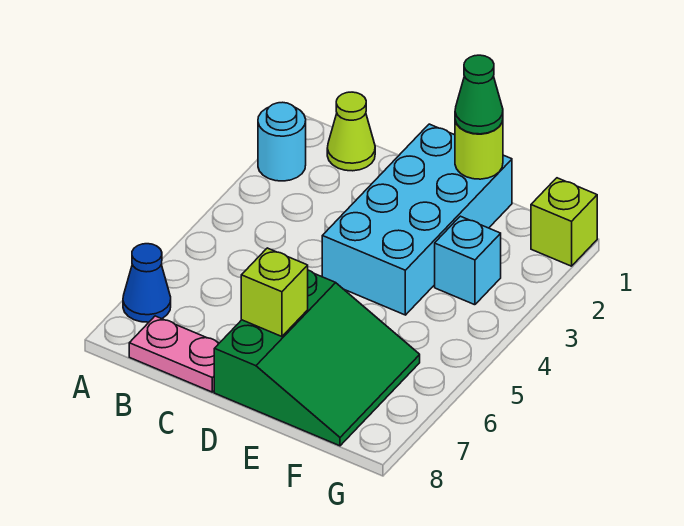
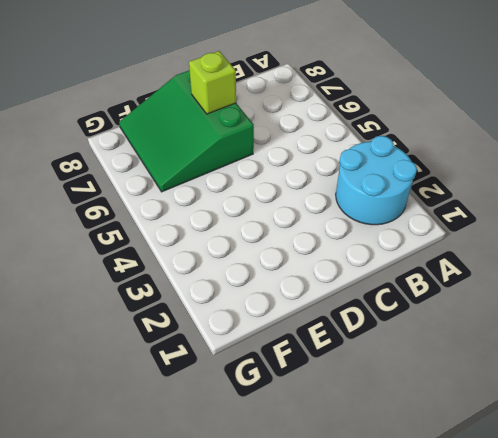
cyan round brick A2:B3 level 1 -> cyan round brick A2 level 1
none -> blue cone A7 level 1
none -> lime cone B1 level 1

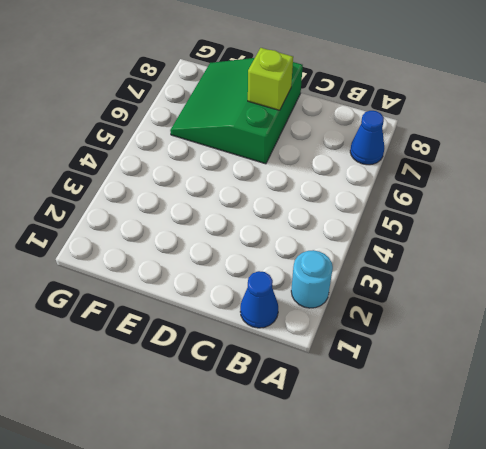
blue cone B1 level 1 -> lime cone B1 level 1
none -> pink plate B8:C8 level 1
none -> cyan brick D1:E4 level 1

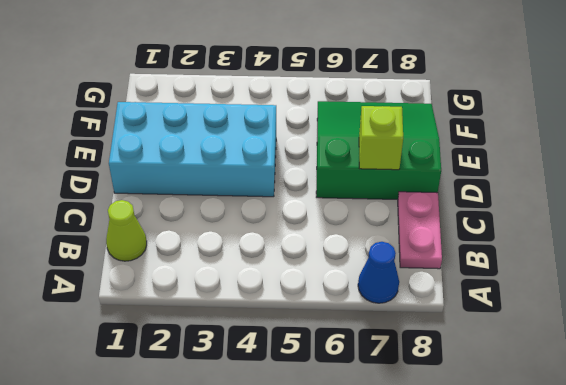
none -> cyan round brick A2 level 1
none -> cyan brick F3 level 1

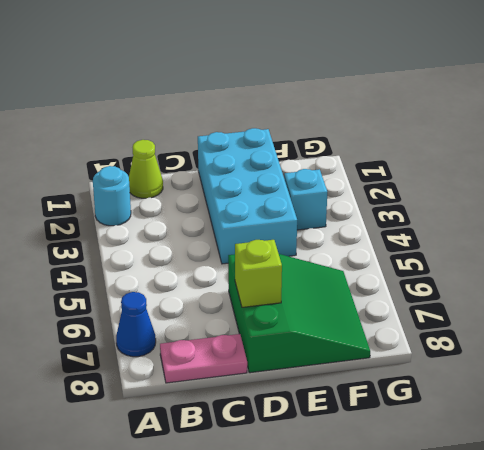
none -> lime brick G1 level 1
none -> lime round brick E1 level 2

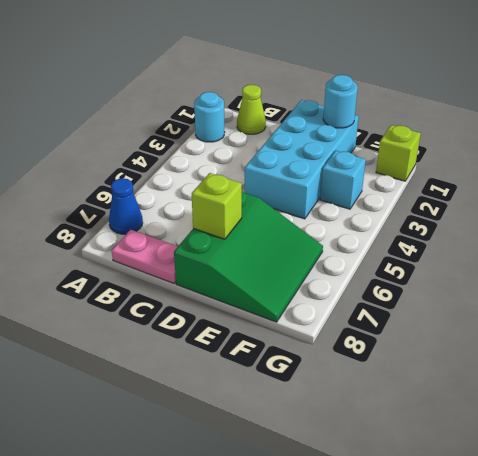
cyan round brick E1 level 2 -> lime round brick E1 level 2
none -> green cone E1 level 3

